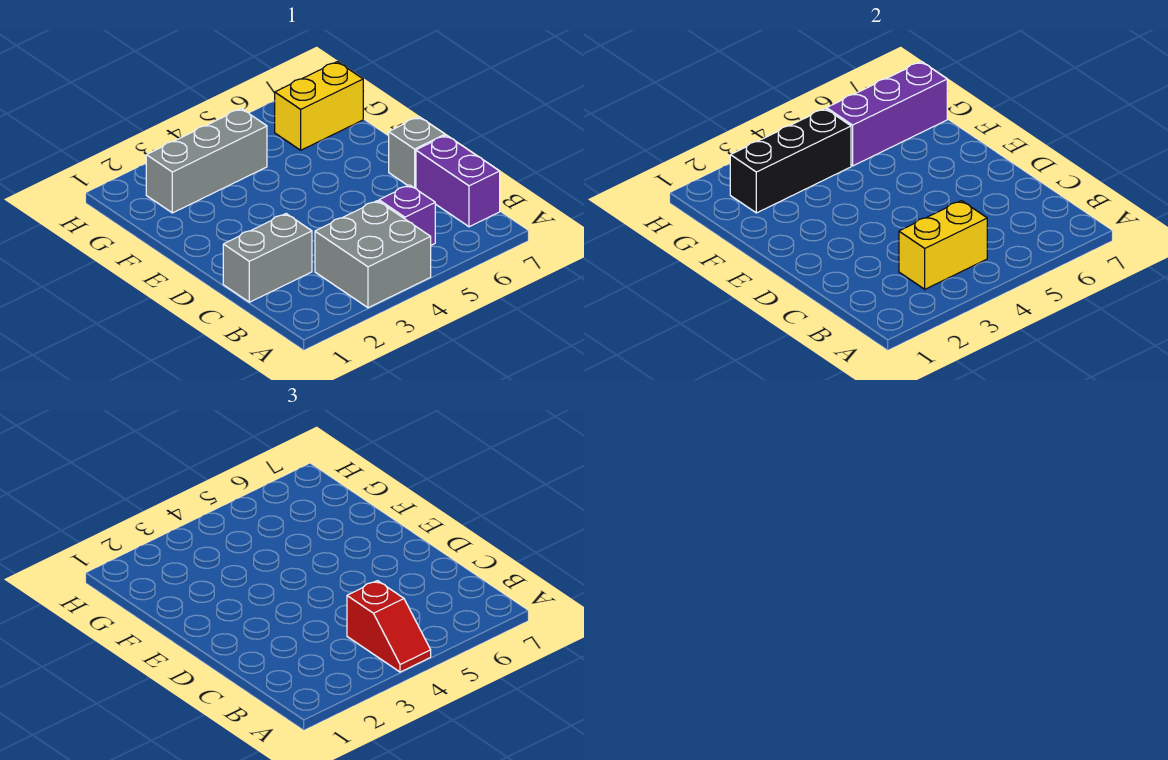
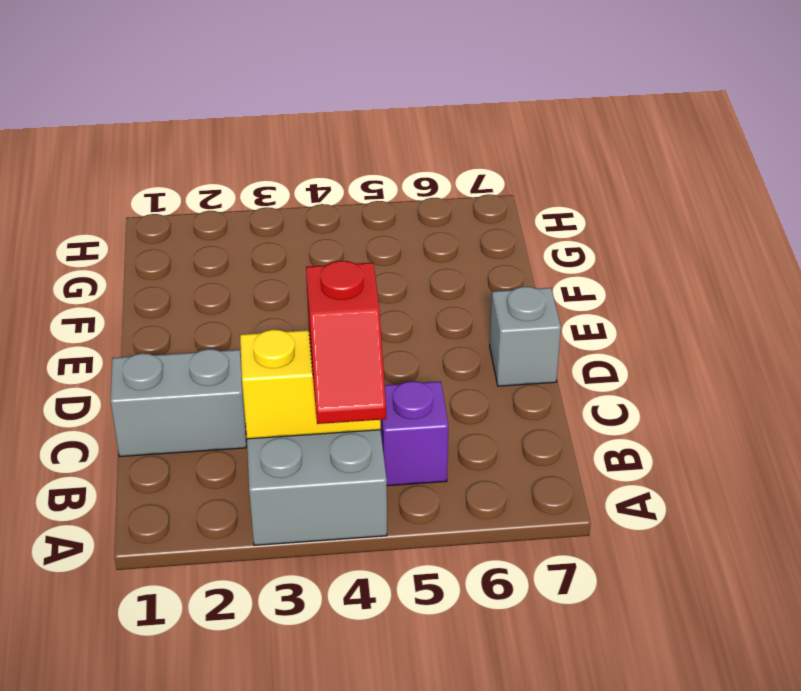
none -> purple brick B7:C7 level 1
none -> grey brick G2:G4 level 1

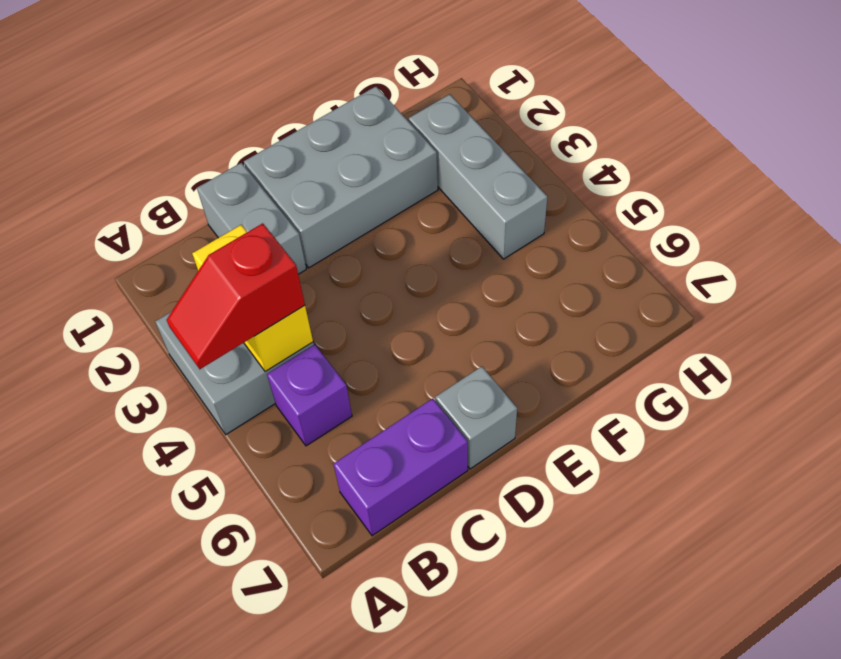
grey brick D1:F2 level 1 -> none
none -> yellow brick G6:G7 level 1
none -> black brick G2:G4 level 2

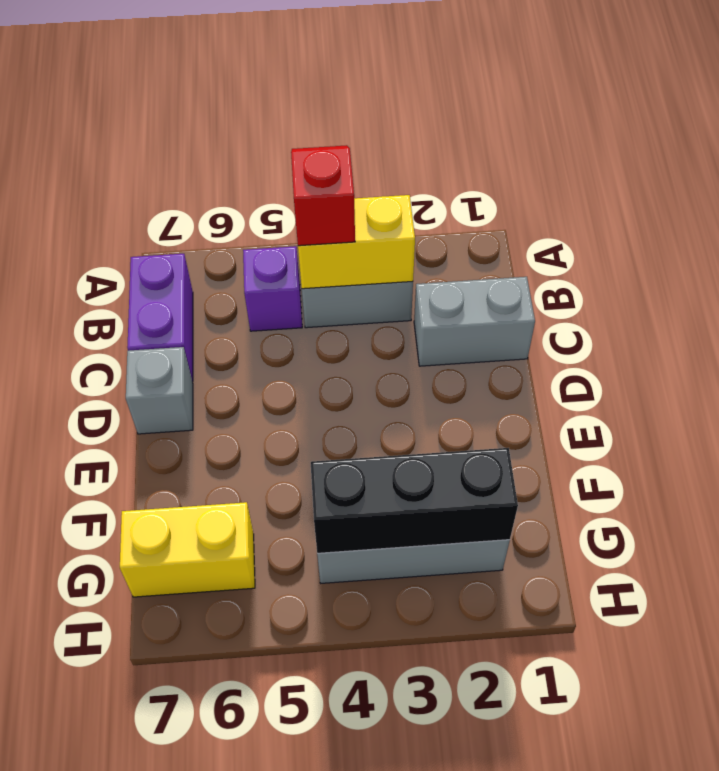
none -> purple brick G5:G7 level 2

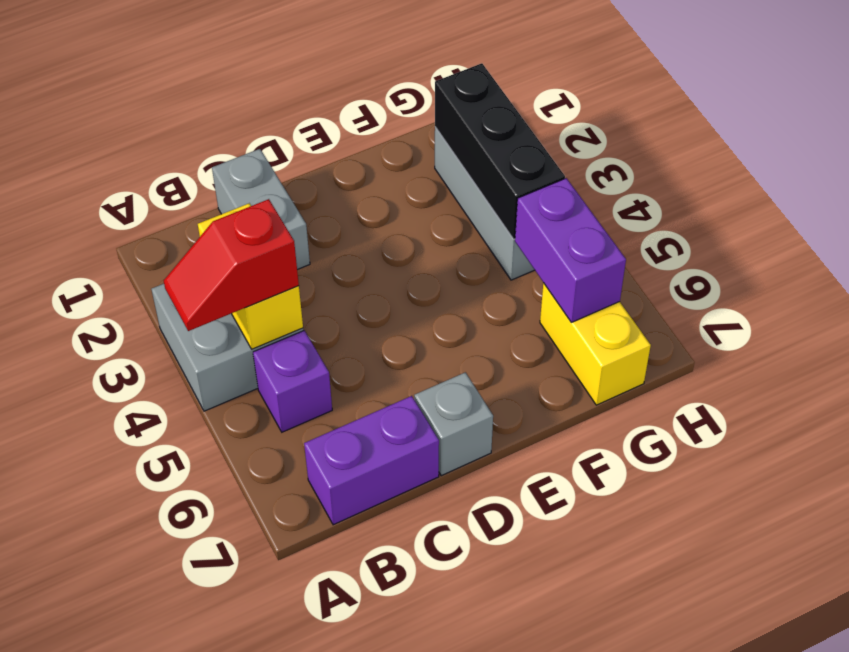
purple brick G5:G6 level 2 -> purple brick G5:G7 level 2

